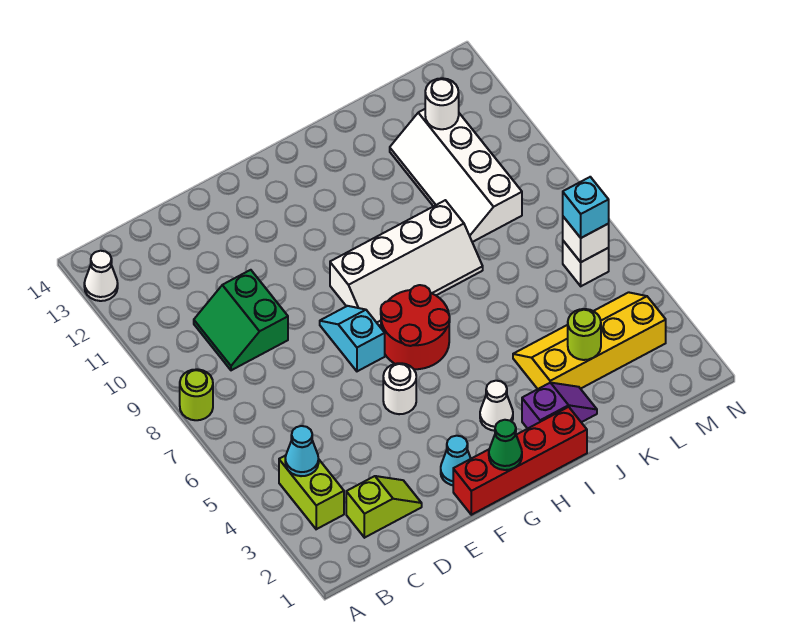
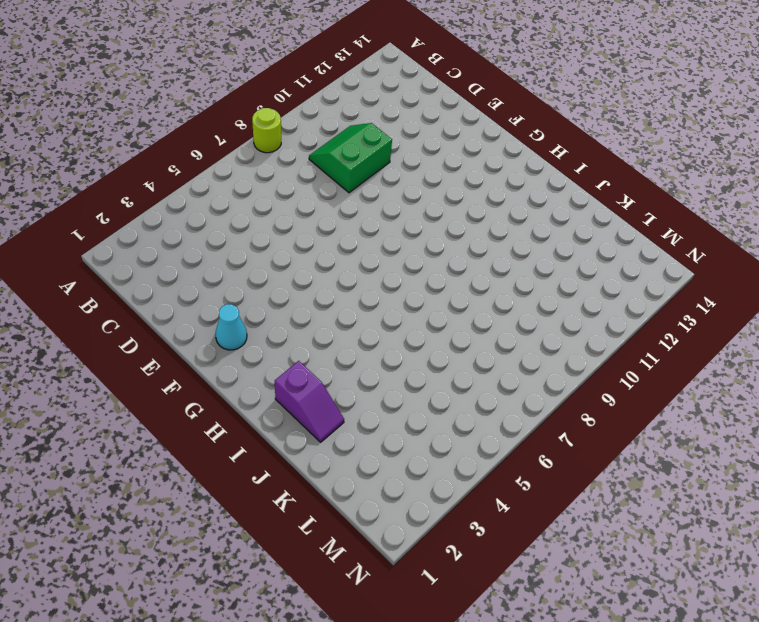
none -> white cone A13 level 1
none -> lime brick B3:B4 level 1
none -> lime slope C2:D2 level 1 top C

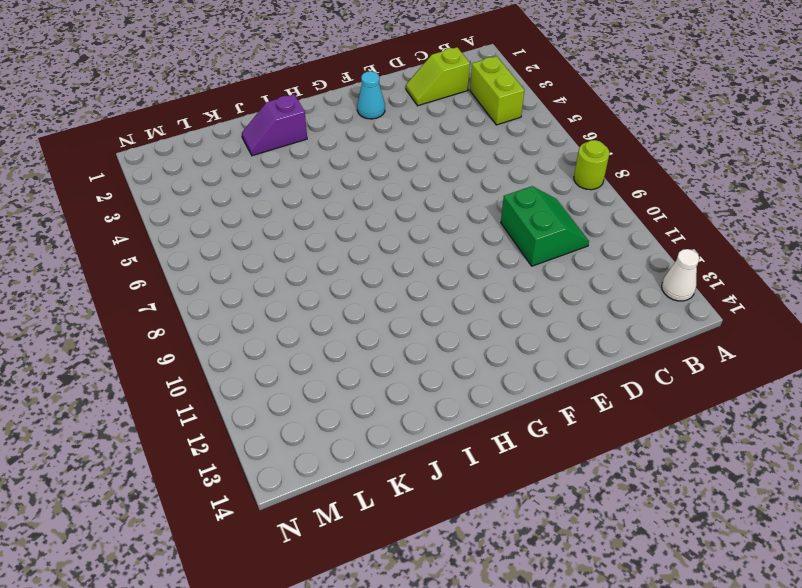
none -> red brick F1:I1 level 1
none -> white round brick F5 level 1
none -> cyan slope F7:F8 level 1 top 7

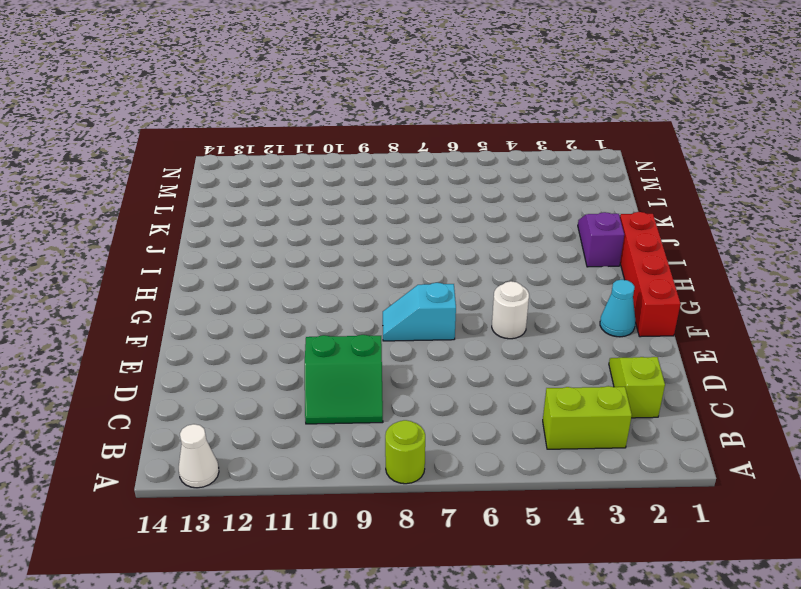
none -> red round brick G6:H7 level 1
none -> white slope G8:J9 level 1 top 9
none -> white cone H3 level 1

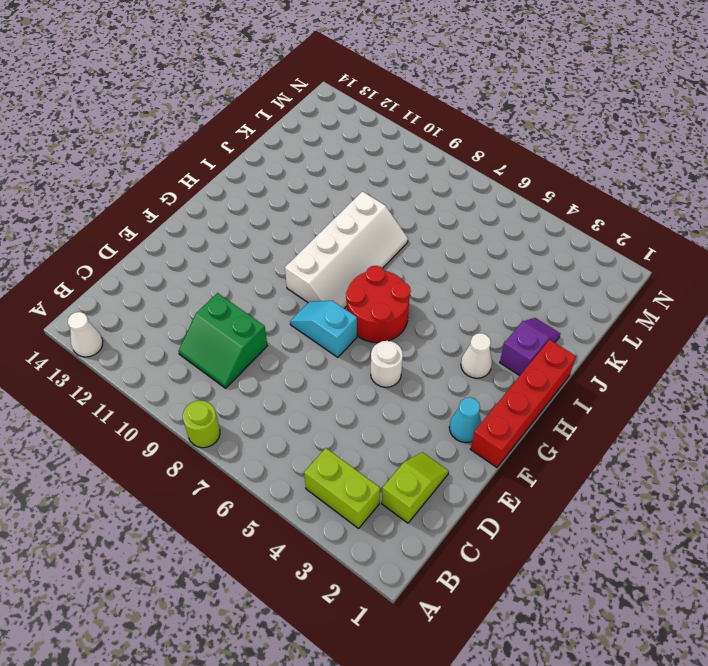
none -> yellow slope J3:M4 level 1 top 3
none -> white slope K9:L12 level 1 top L
none -> white brick M6 level 1

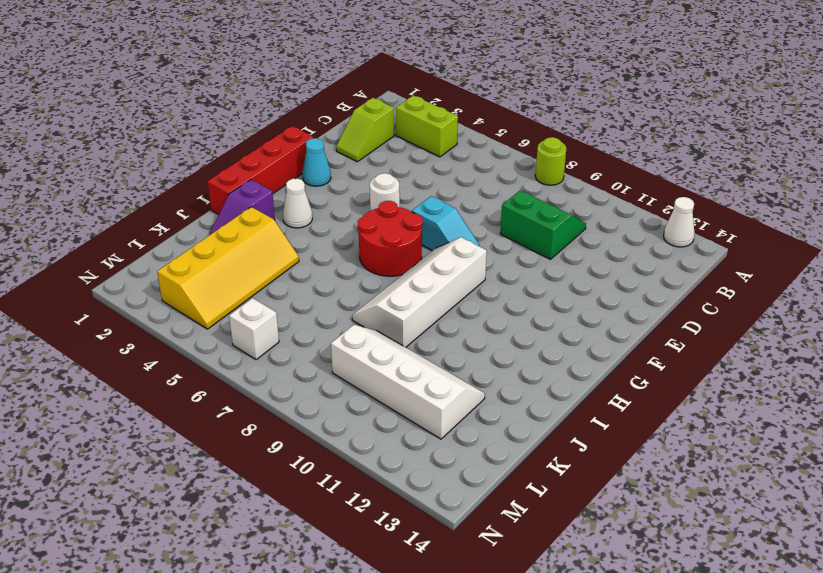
none -> cyan cone B4 level 2
none -> green cone G1 level 2
none -> lime round brick K3 level 2

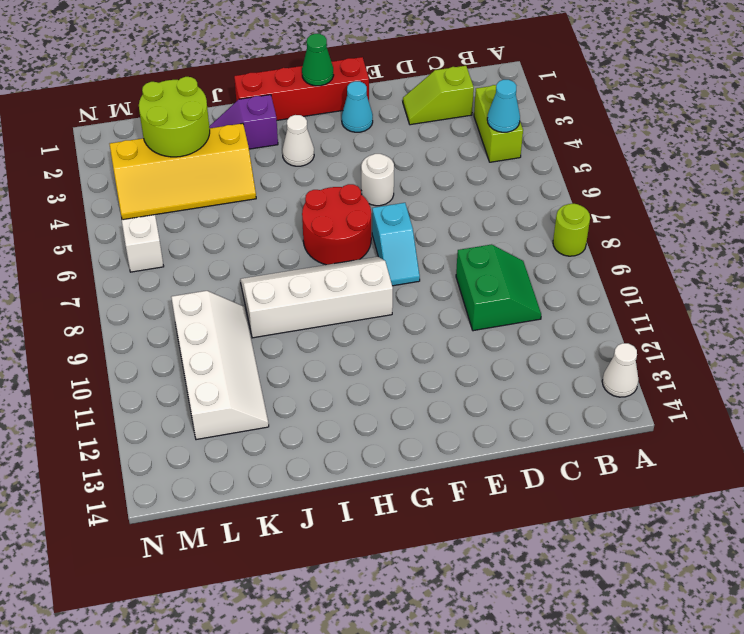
lime round brick K2:L3 level 2 -> lime round brick K3 level 2
none -> white round brick L12 level 2
none -> white brick M6 level 2
none -> cyan brick M6 level 3

